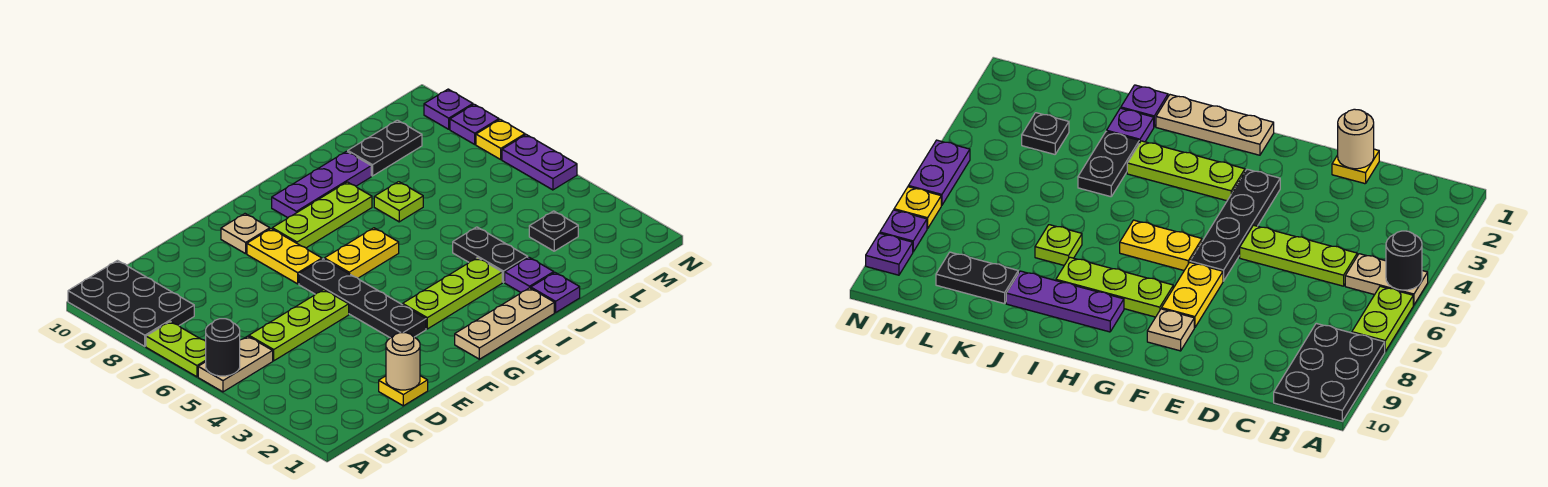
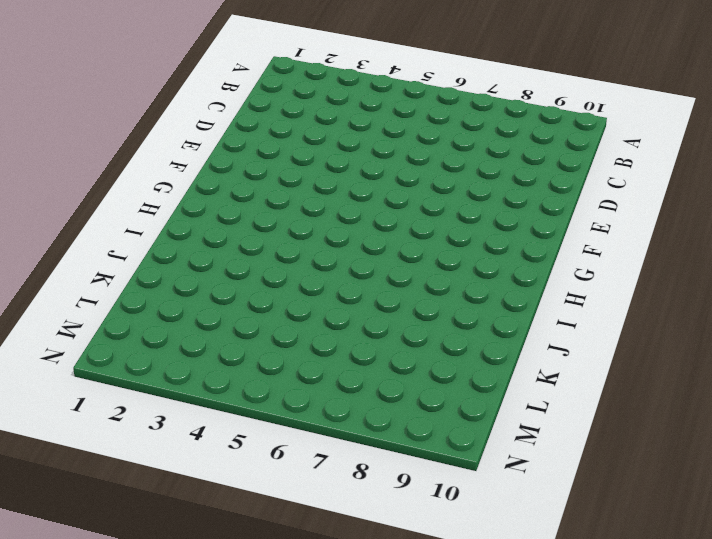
none -> tan plate A5:B5 level 1
none -> lime plate A6:A7 level 1
none -> black plate A8:B10 level 1

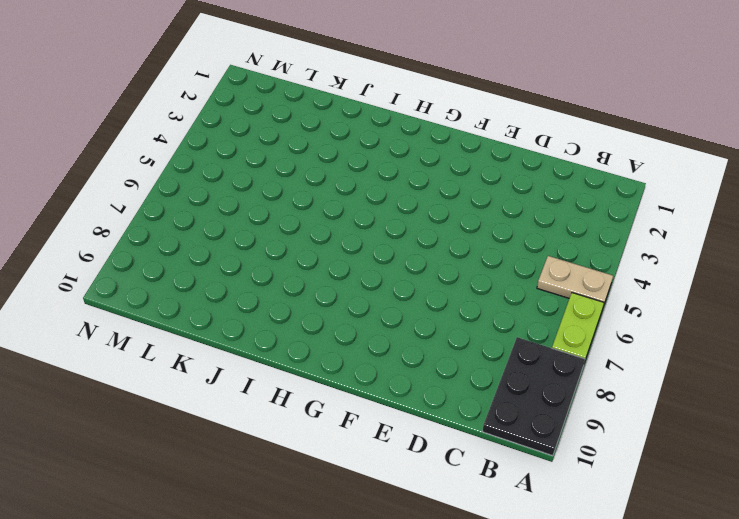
none -> lime plate C5:E5 level 1
none -> yellow plate D1 level 1
none -> black plate F3:F6 level 1

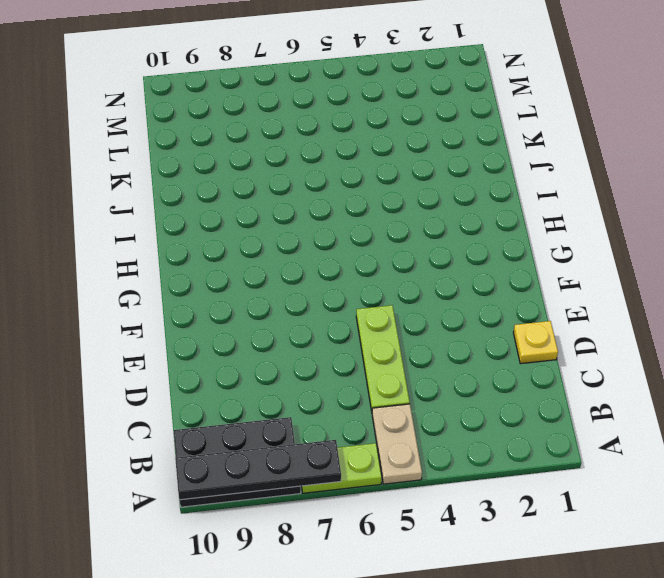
black plate A7:A10 level 2 -> black plate F3:F6 level 1
none -> yellow plate F7:F8 level 1
none -> tan plate F9 level 1
none -> tan plate G1:I1 level 1

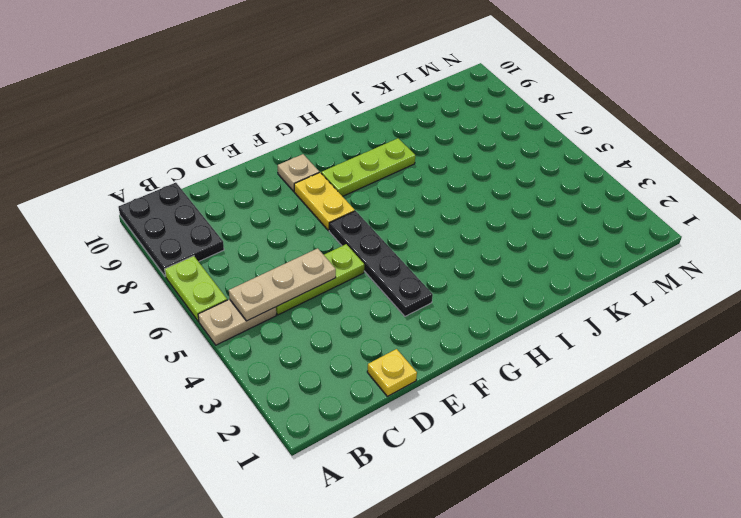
tan plate B5:D5 level 2 -> tan plate G1:I1 level 1
none -> lime plate G3:I3 level 1
none -> yellow plate G6:H6 level 1
none -> purple plate H9:J9 level 1

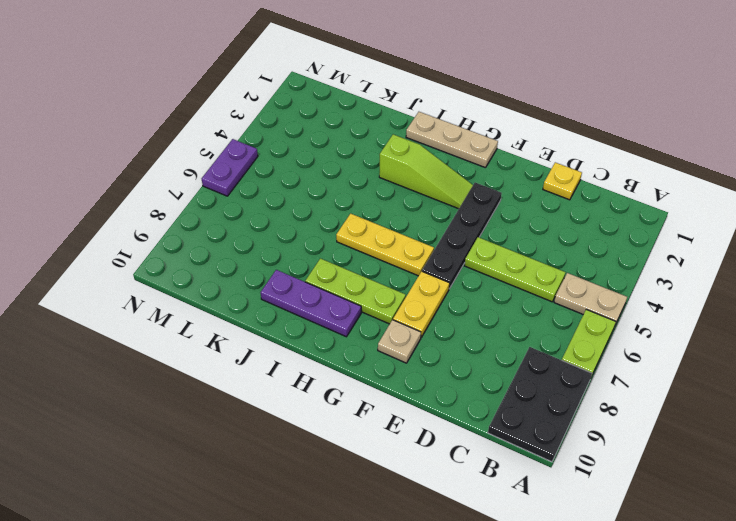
lime slope G3:I3 level 1 top I -> lime plate G3:I3 level 1
yellow plate G6:I6 level 1 -> yellow plate G6:H6 level 1
none -> purple plate J1 level 1
none -> purple plate J2 level 1
none -> black plate J3:J4 level 1

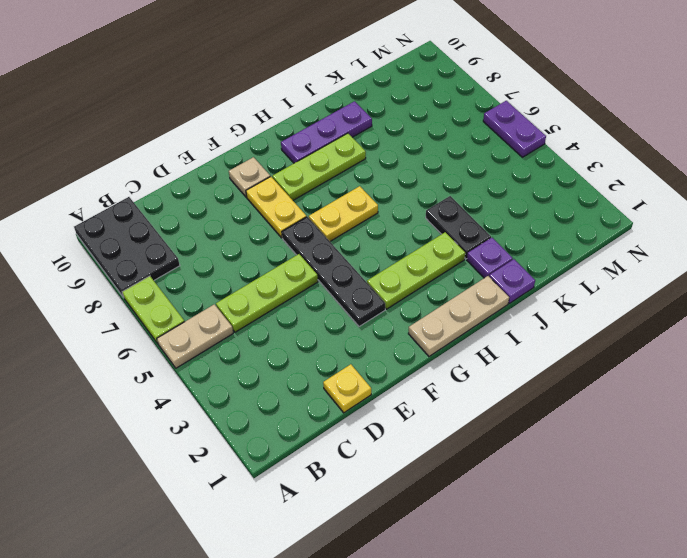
none -> lime plate J7 level 1
none -> black plate K9:L9 level 1
none -> black plate L3 level 1

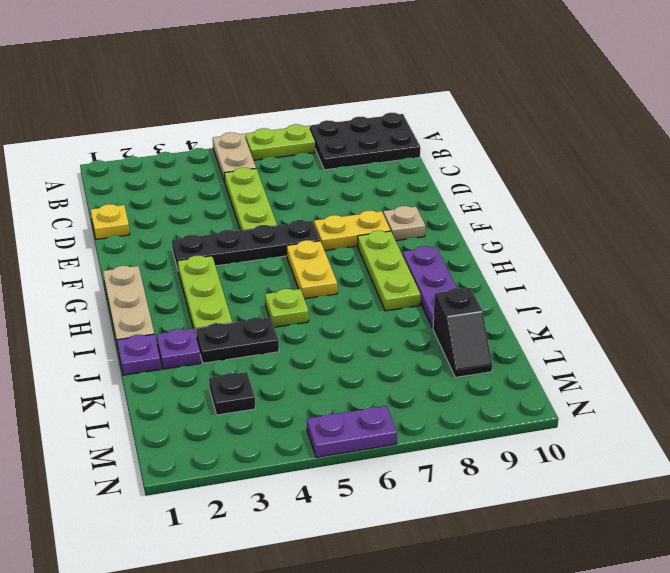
lime plate I5 level 1 -> lime plate J7 level 1
black slope K9:L9 level 1 top K -> black plate K9:L9 level 1
none -> yellow plate N7 level 1
none -> purple plate N8 level 1
none -> purple plate N9 level 1

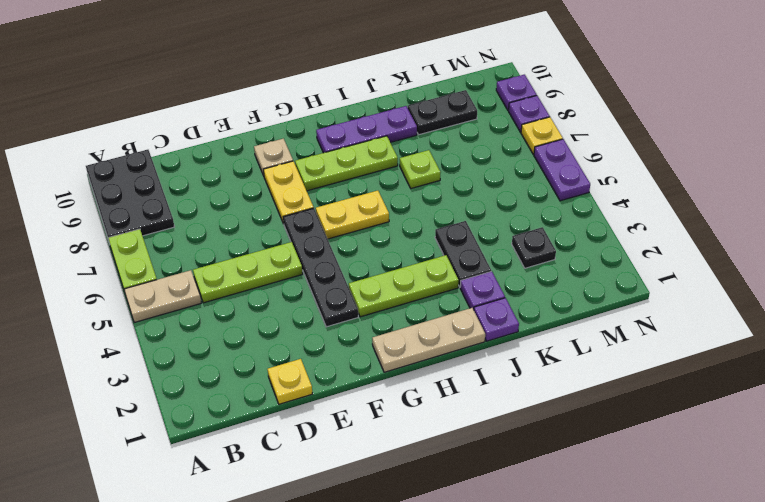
none -> black round brick A5 level 2
none -> tan round brick D1 level 2

